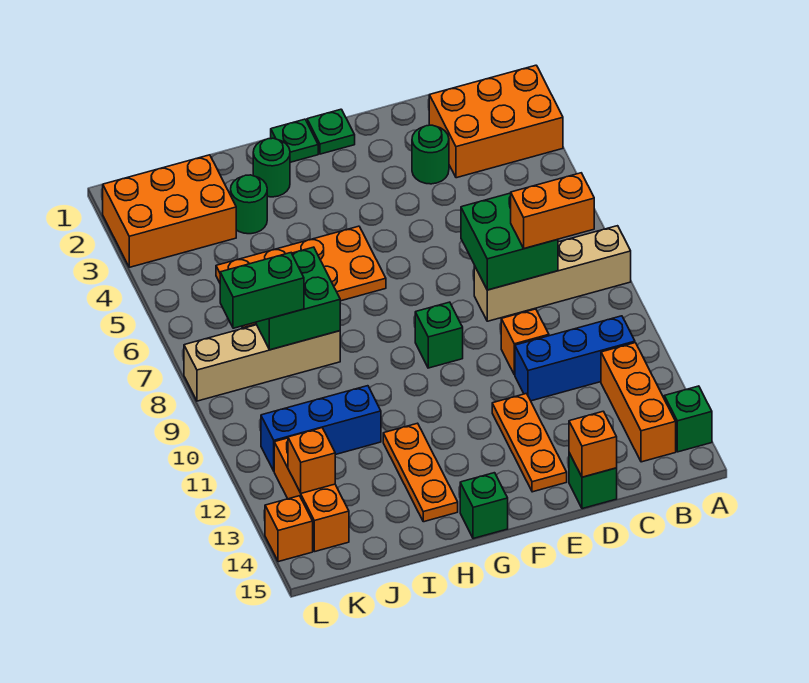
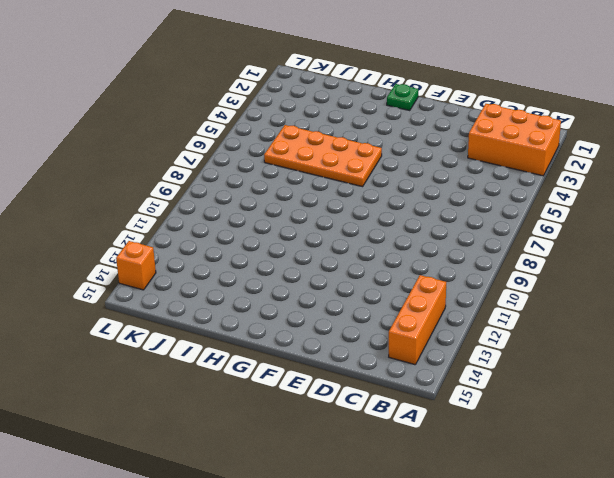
none -> tan brick A8:D8 level 1
none -> green brick A14 level 1
none -> blue brick B11:D11 level 1

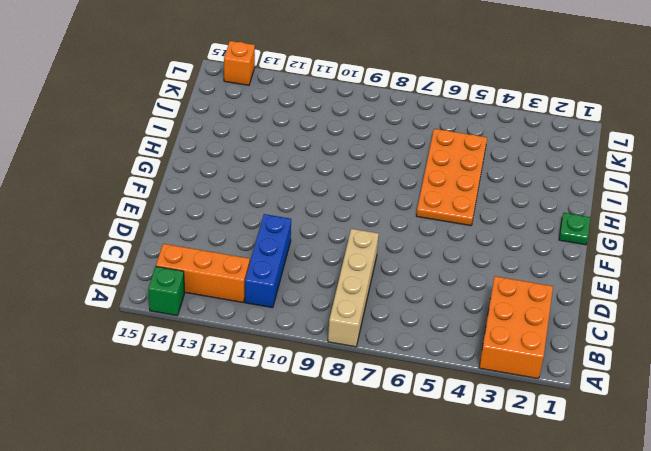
none -> green round brick D3 level 1
none -> orange brick D10 level 1
none -> green brick D15 level 1

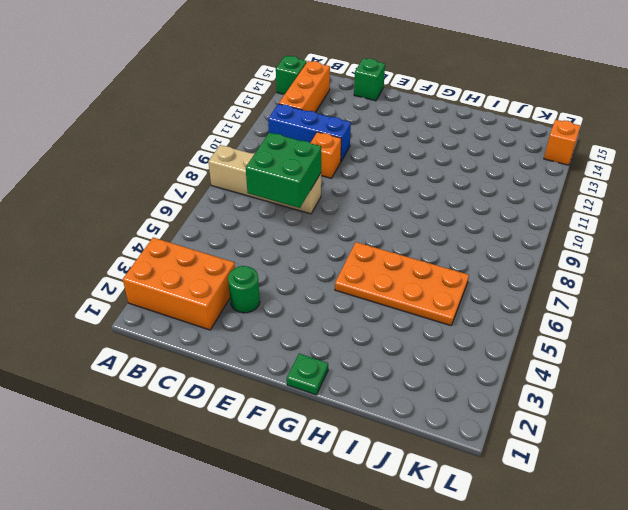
none -> orange plate E12:E14 level 1
none -> green plate F1 level 1
none -> green brick F9 level 1

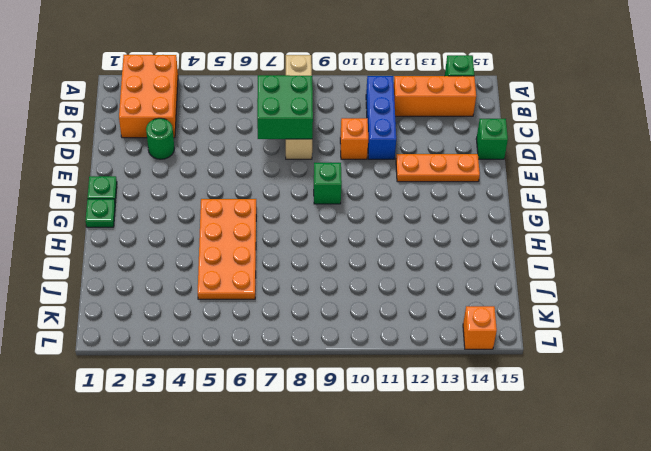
none -> green brick G15 level 1
none -> green round brick H2 level 1
none -> orange plate H12:H14 level 1

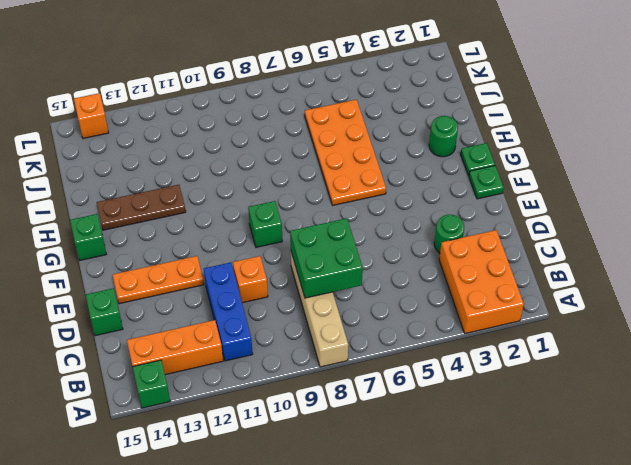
brown plate H12:H14 level 1 -> orange plate H12:H14 level 1
none -> green round brick I3 level 1
none -> tan brick I8:L8 level 1
none -> blue brick I11:K11 level 1

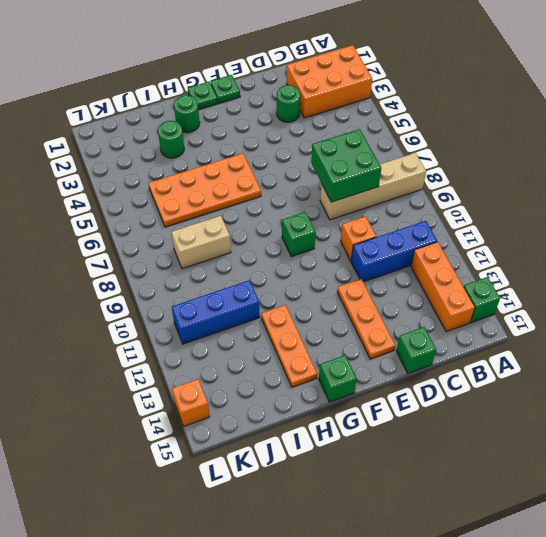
tan brick I8:J8 level 1 -> tan brick I8:L8 level 1
none -> orange brick J2:L3 level 1
none -> orange brick K12:K14 level 1
none -> orange brick D15 level 2

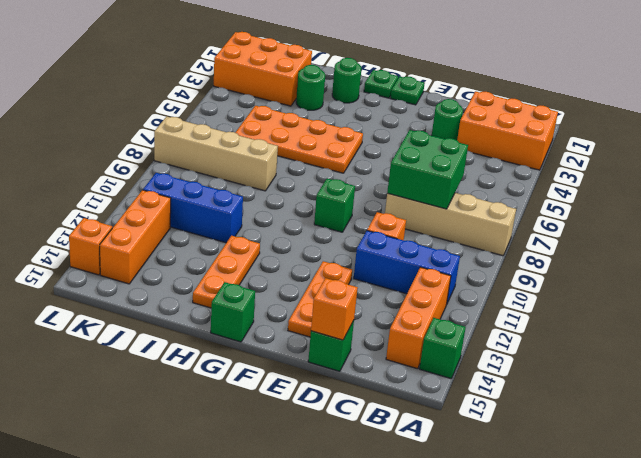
none -> green brick I7:J8 level 2
none -> orange brick K13 level 2
none -> orange brick B8:C8 level 3

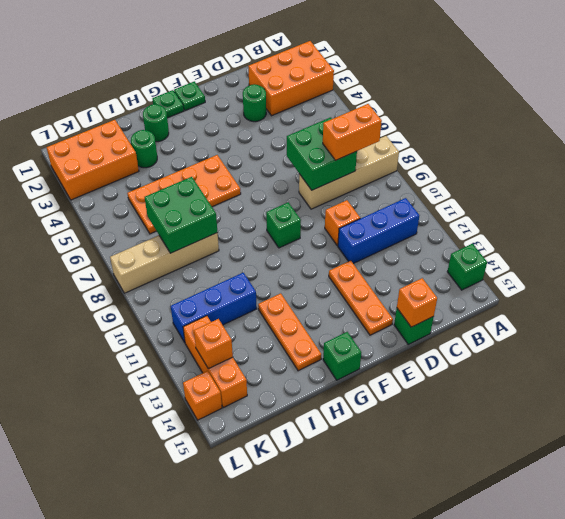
none -> orange brick B12:B14 level 1
none -> green brick J8:K8 level 3

